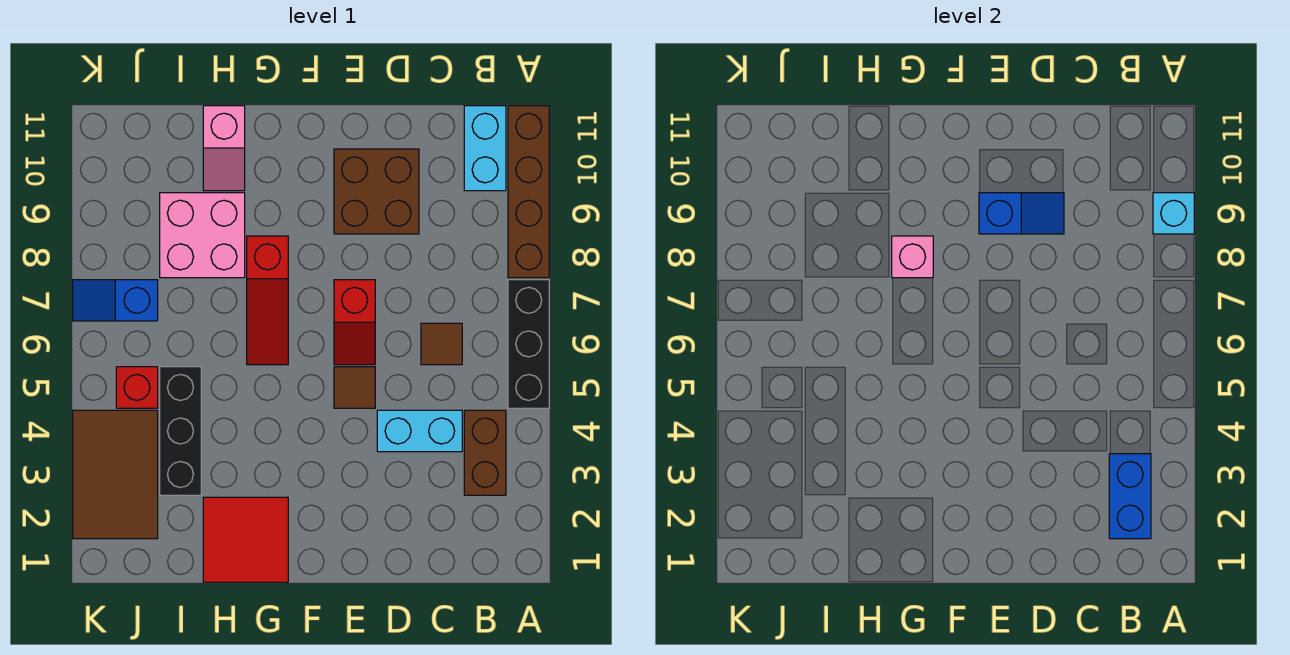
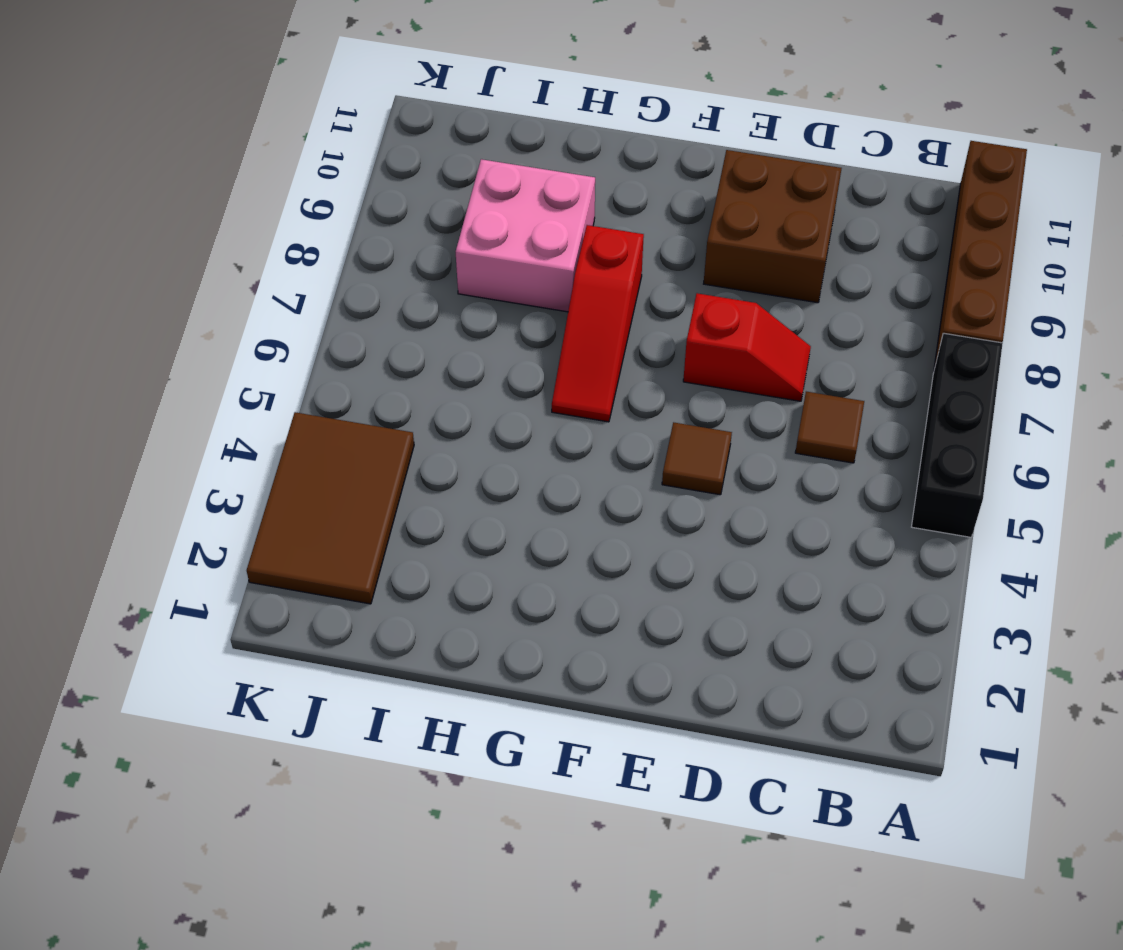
red slope D7:E7 level 1 top E -> red slope E6:E7 level 1 top 7
none -> brown brick B3:B4 level 1
none -> cyan brick B10:B11 level 1
none -> cyan brick C4:D4 level 1

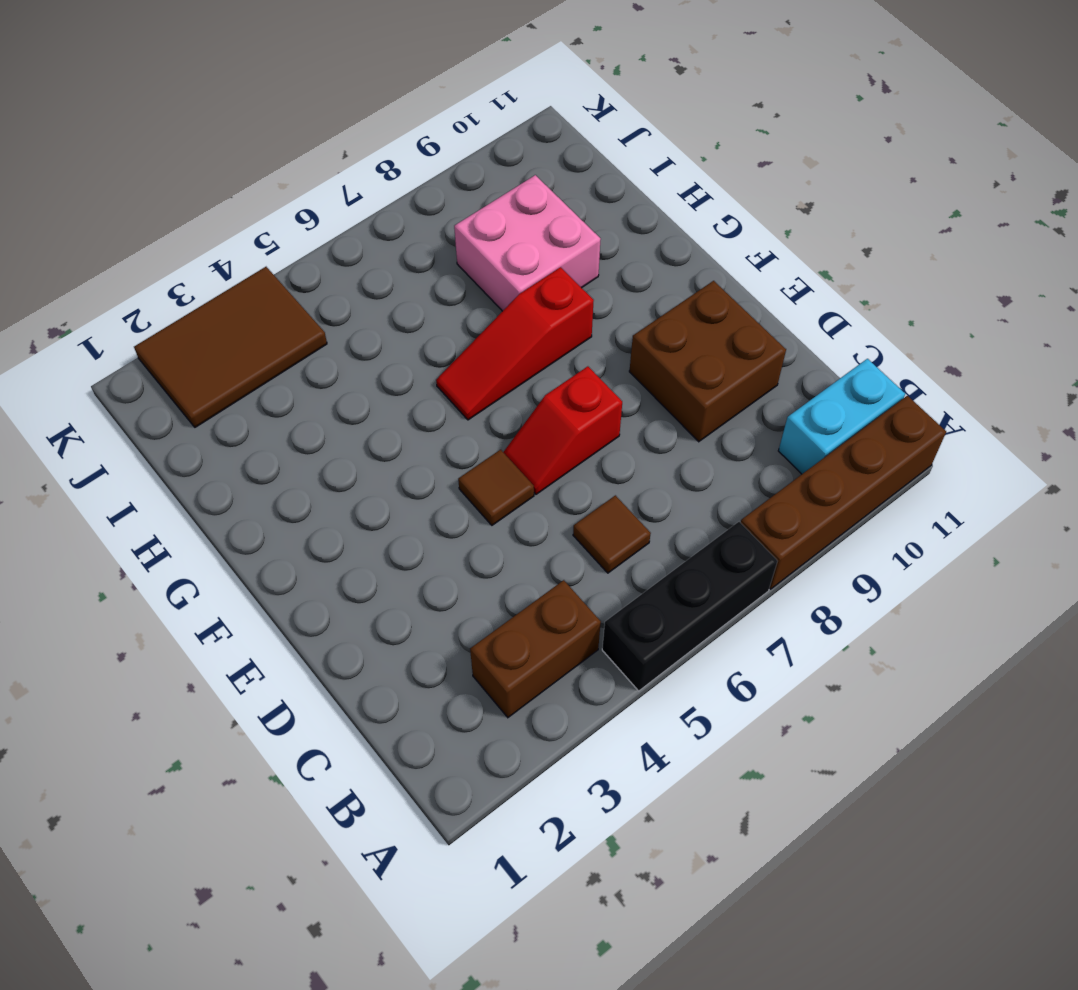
none -> cyan brick C4:D4 level 1
none -> red tile G1:H2 level 1
none -> pink slope H10:H11 level 1 top 11

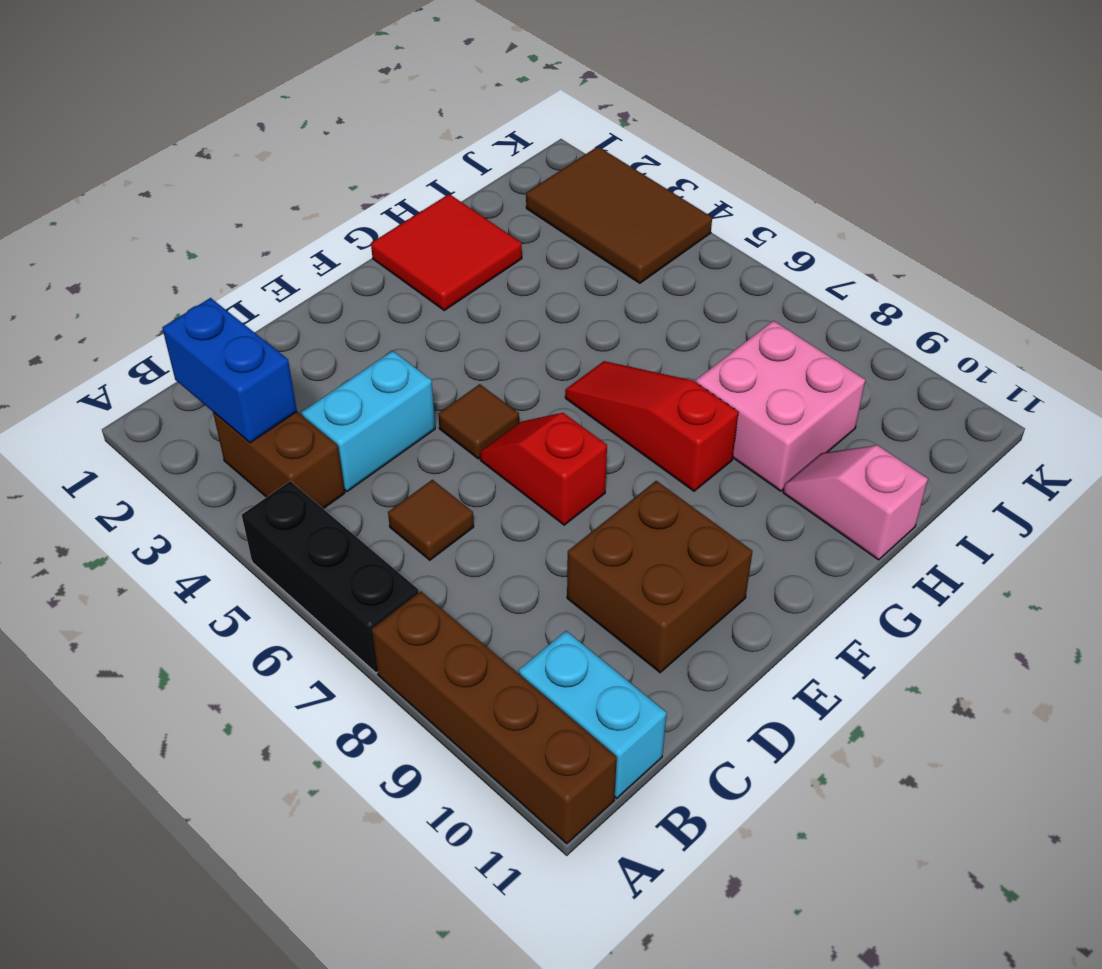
none -> black brick I3:I5 level 1
none -> red brick J5 level 1
none -> blue slope J7:K7 level 1 top J

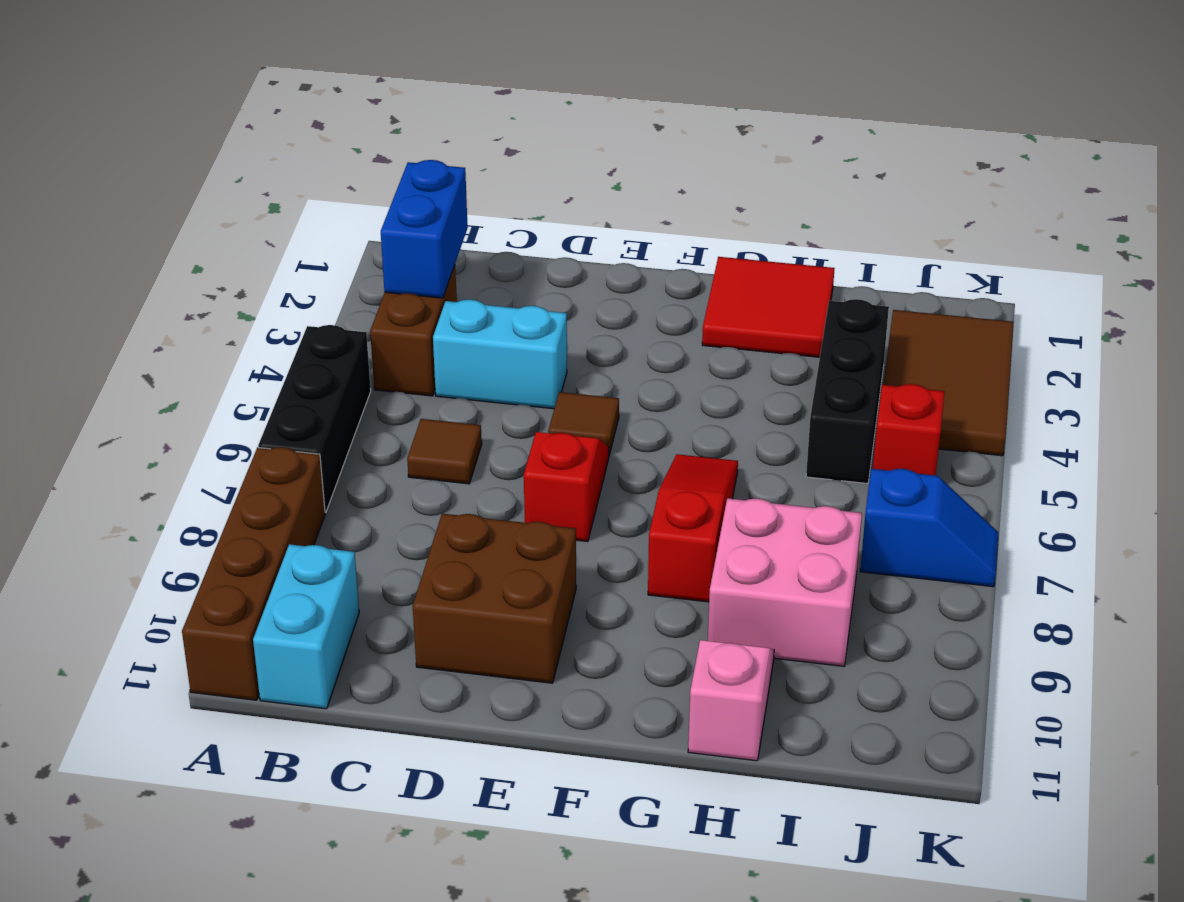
none -> cyan brick A9 level 2
none -> blue slope D9:E9 level 2 top E
none -> pink brick G8 level 2

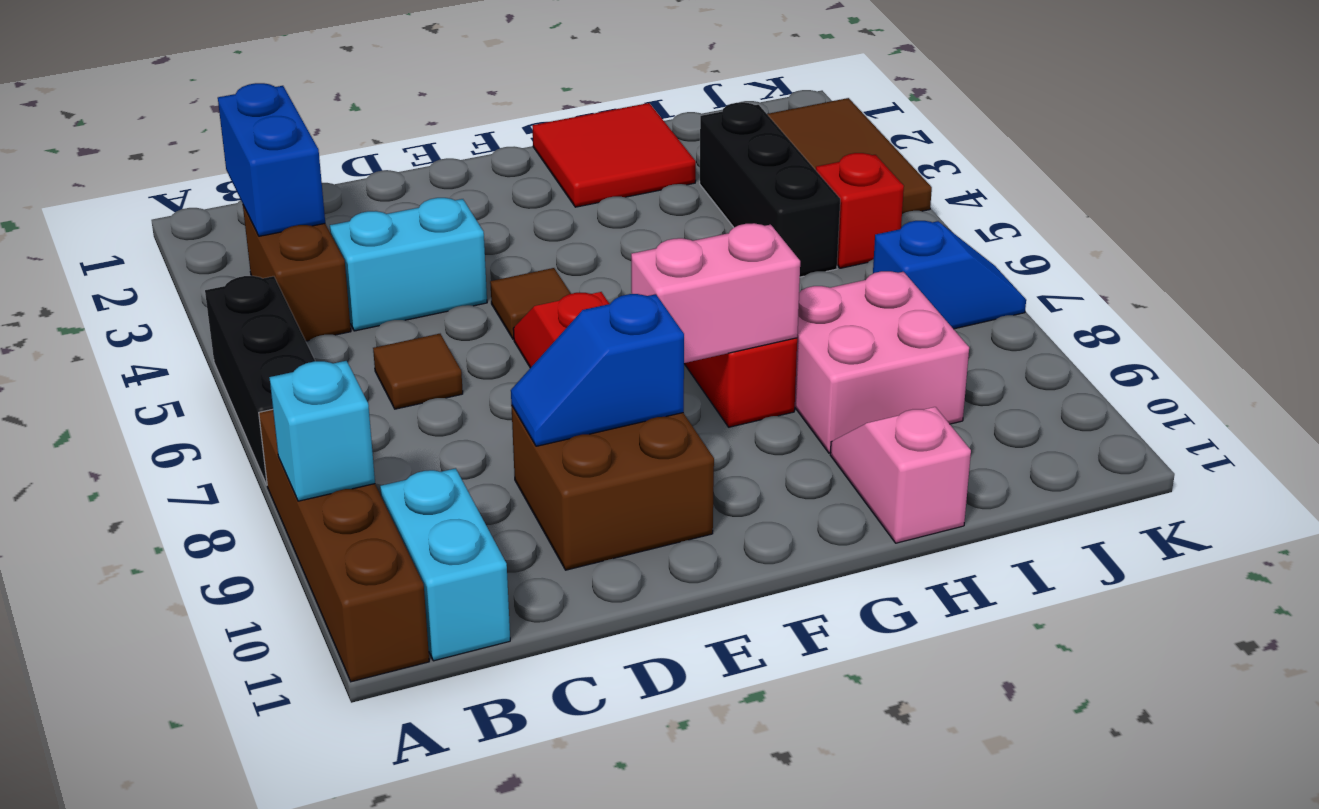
pink brick F8:G8 level 2 -> pink brick G8 level 2

